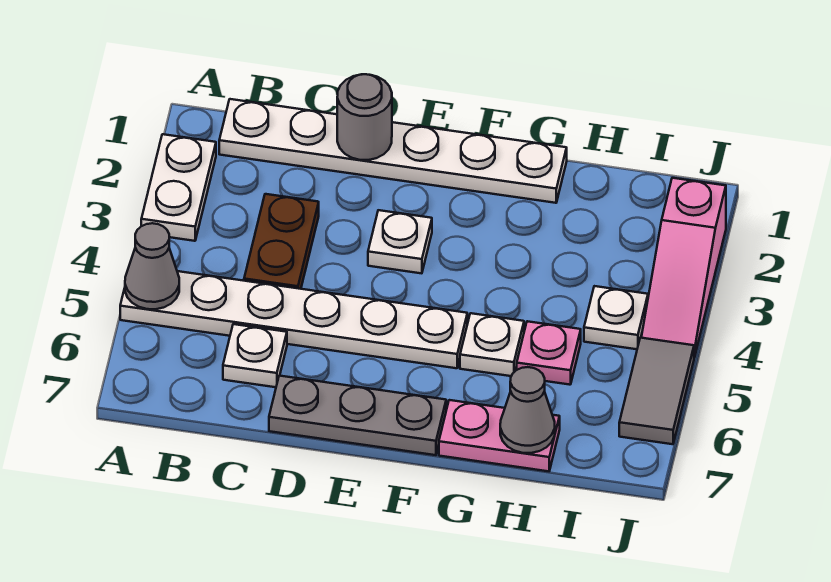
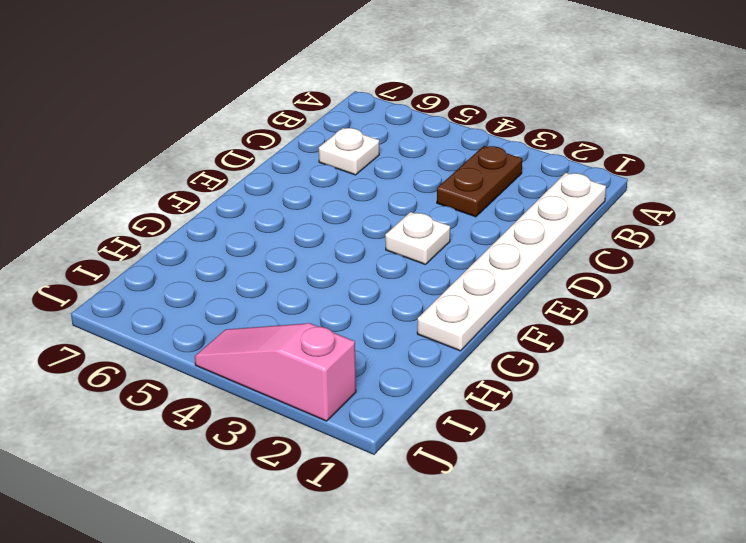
brown plate B3:C3 level 1 -> brown plate C3:C4 level 1
none -> white plate A2:A3 level 1
none -> white plate A5:F5 level 1
none -> grey plate D7:F7 level 1

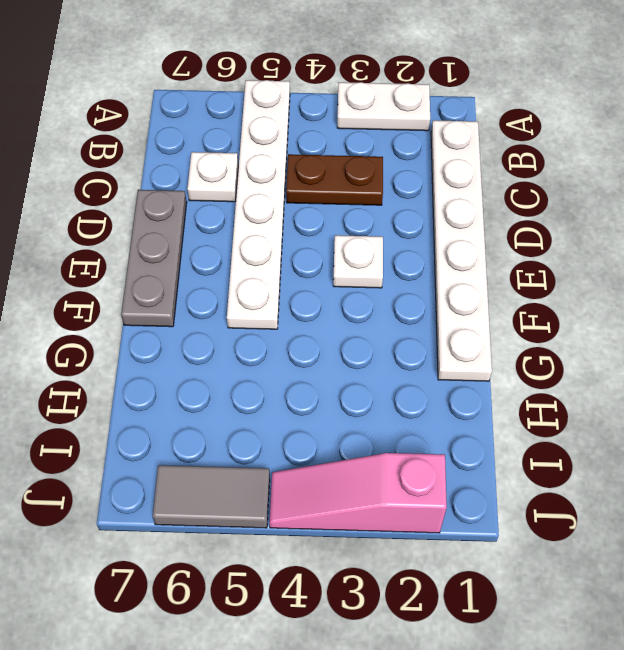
none -> white plate G5 level 1
none -> pink plate G7:H7 level 1
none -> pink plate H5 level 1

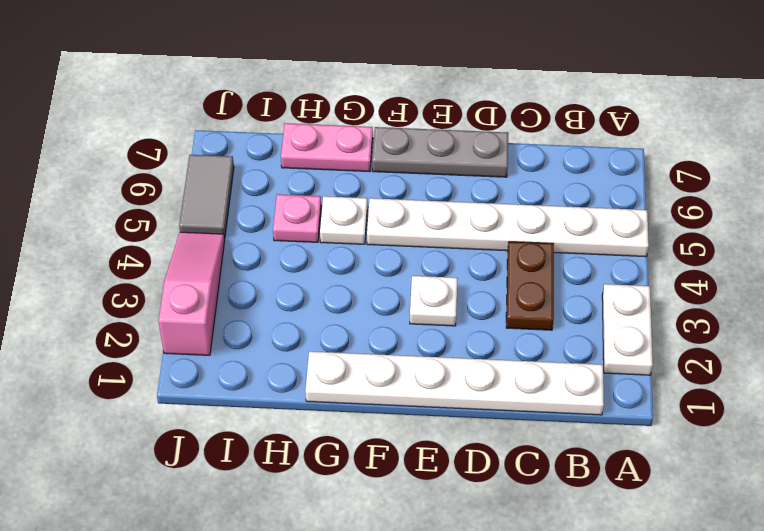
none -> white plate C6 level 1
none -> white plate I4 level 1
none -> grey cone A5 level 2

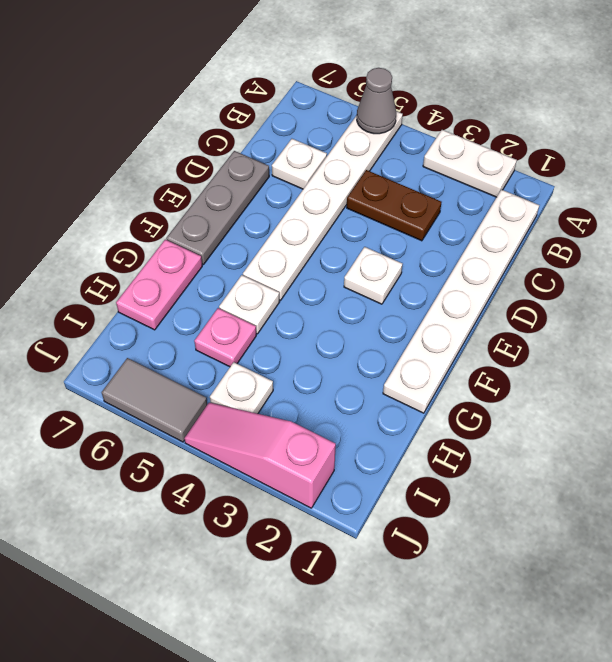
none -> grey round brick D1 level 2
none -> grey cone H7 level 2

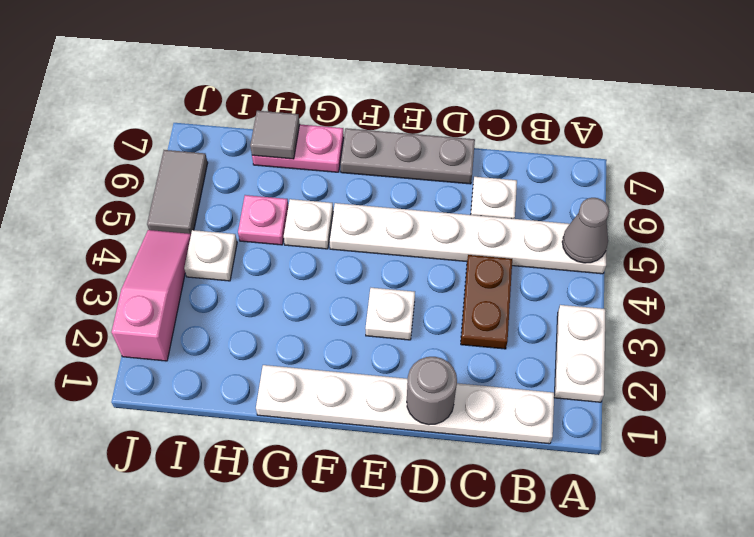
grey tile H7 level 2 -> grey cone H7 level 2

